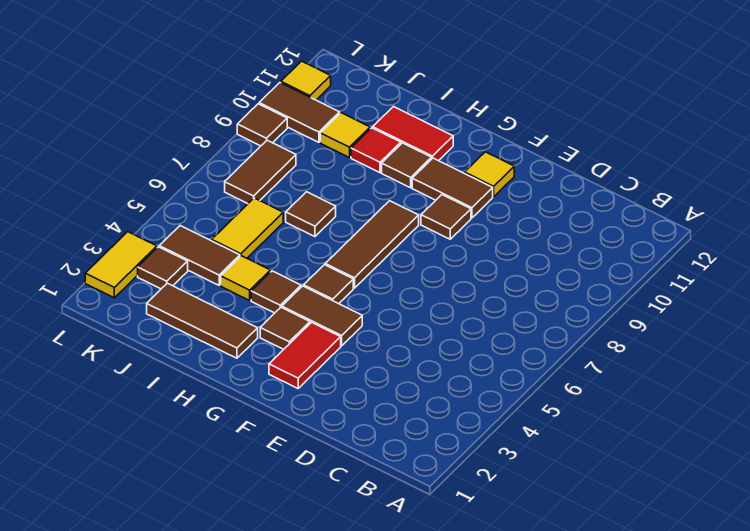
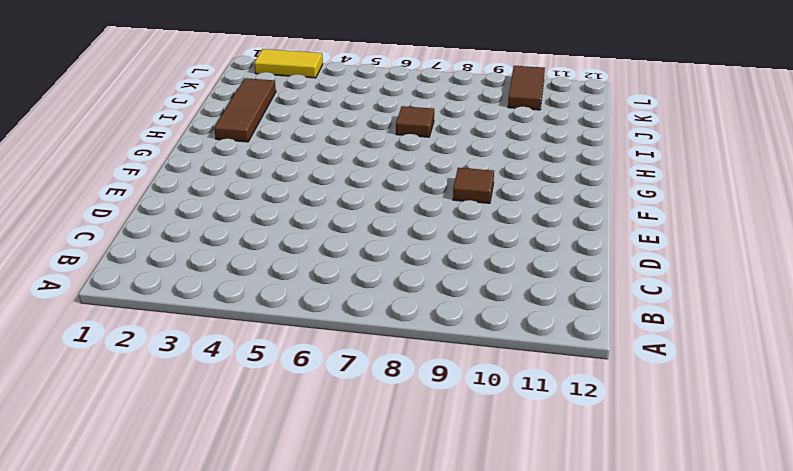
none -> red tile F2:F3 level 1
none -> brown tile F4:G4 level 1
none -> brown tile F10:G10 level 1

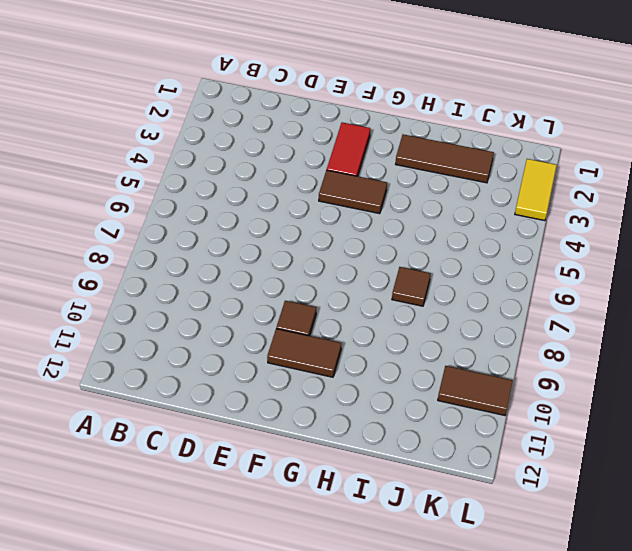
none -> yellow tile F11 level 1
none -> brown tile G3 level 1
none -> brown tile G5 level 1

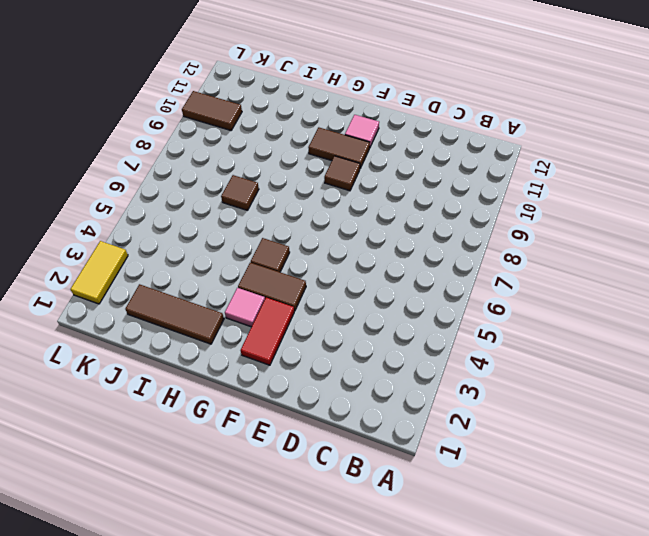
pink tile F11 level 1 -> yellow tile F11 level 1
pink tile G3 level 1 -> brown tile G3 level 1
none -> brown tile G6:G8 level 1
none -> brown tile H4 level 1
none -> brown tile H10 level 1

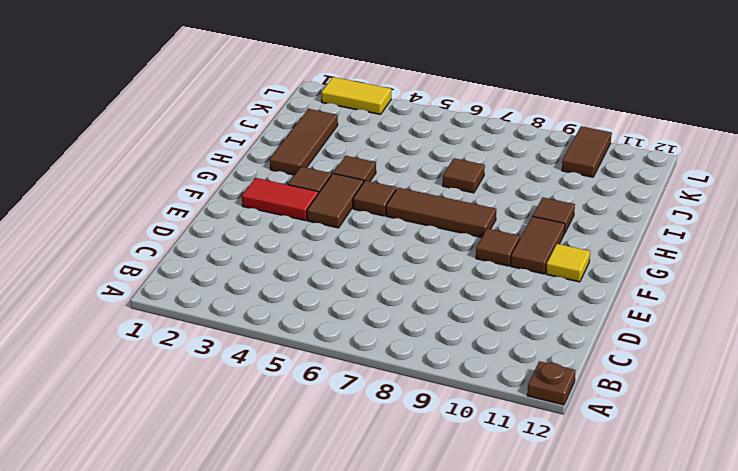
brown plate A12 level 1 -> none
none -> red tile H11:I11 level 1
none -> yellow tile I4 level 1
none -> red tile I10 level 1

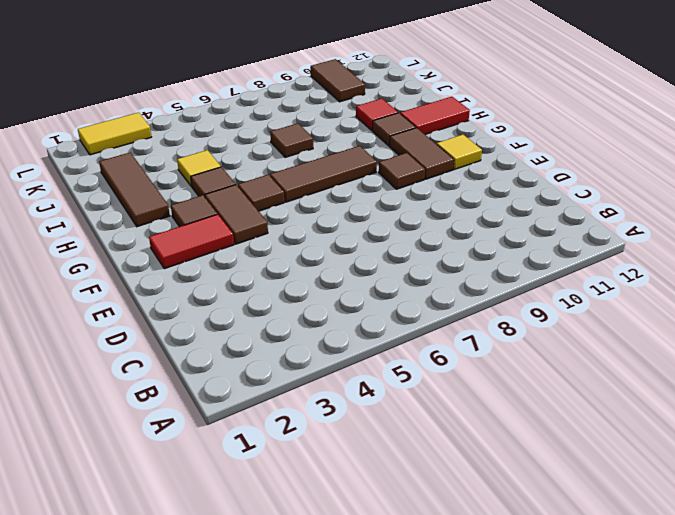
red tile H11:H12 level 1 -> red tile H11:I11 level 1
none -> brown tile J4:K4 level 1
none -> yellow tile J5:J6 level 1
none -> yellow tile J10 level 1

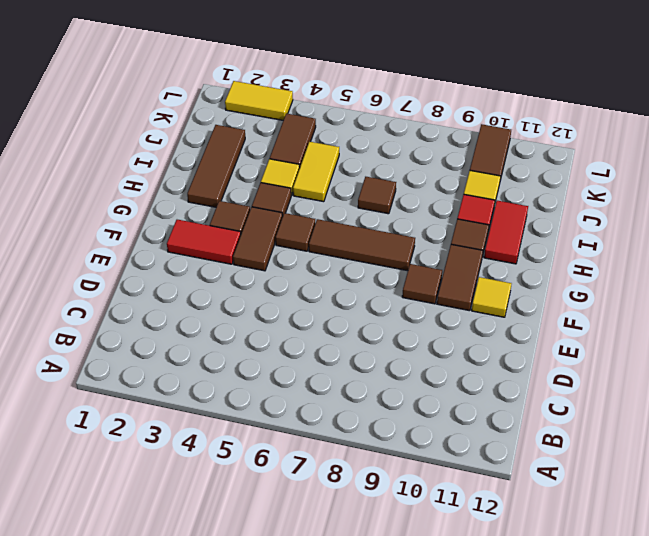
yellow tile I5:J5 level 1 -> yellow tile J5:J6 level 1
none -> brown tile K3 level 1
none -> brown tile K7:K8 level 1
none -> brown tile L9 level 1

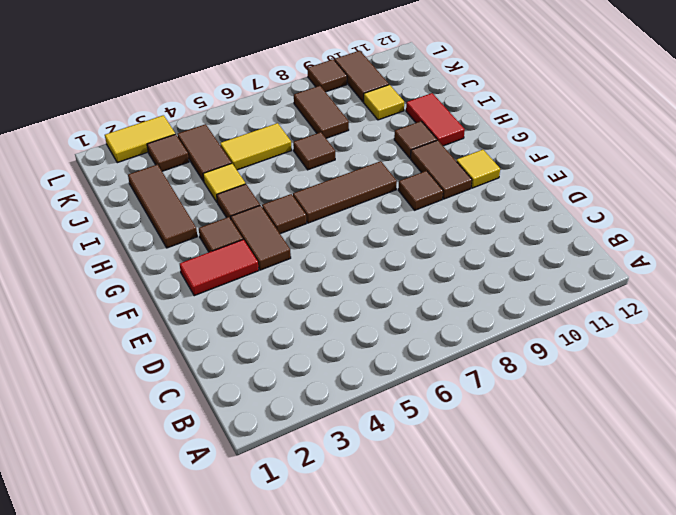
brown tile J8:K8 level 1 -> brown tile K7:K8 level 1
none -> red tile I10 level 1
none -> yellow tile L11 level 1

